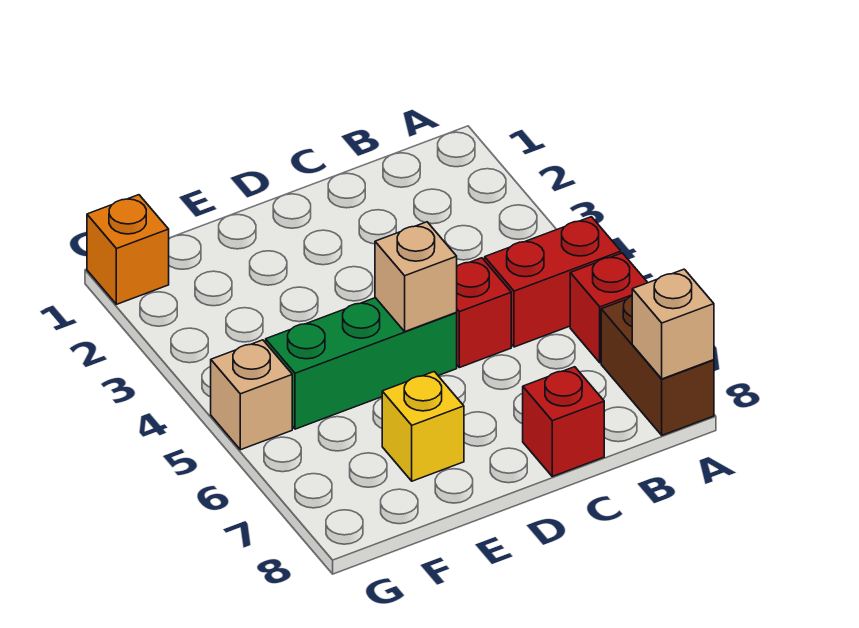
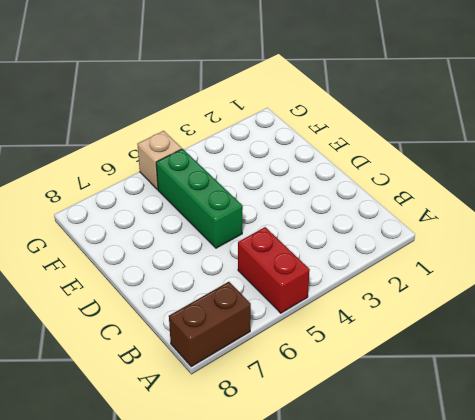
none -> red brick A6 level 1
none -> red brick C5 level 1

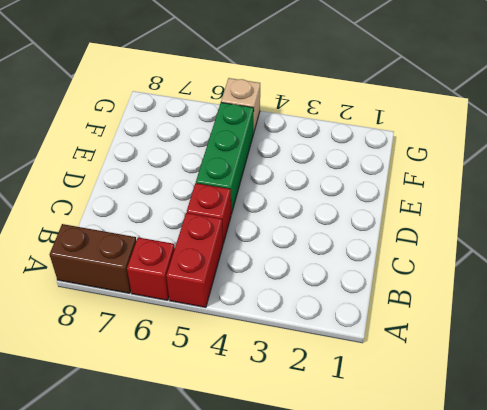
none -> red brick C8 level 1
none -> yellow brick E7 level 1

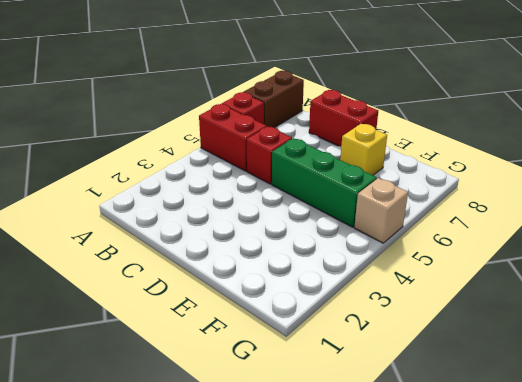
red brick C8:D8 level 1 -> red brick C8 level 1
none -> orange brick G1 level 1
none -> tan brick A8 level 2

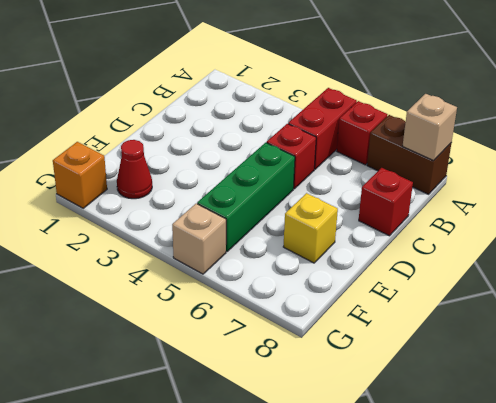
red cone F2 level 1 -> none
none -> tan brick D5 level 2

